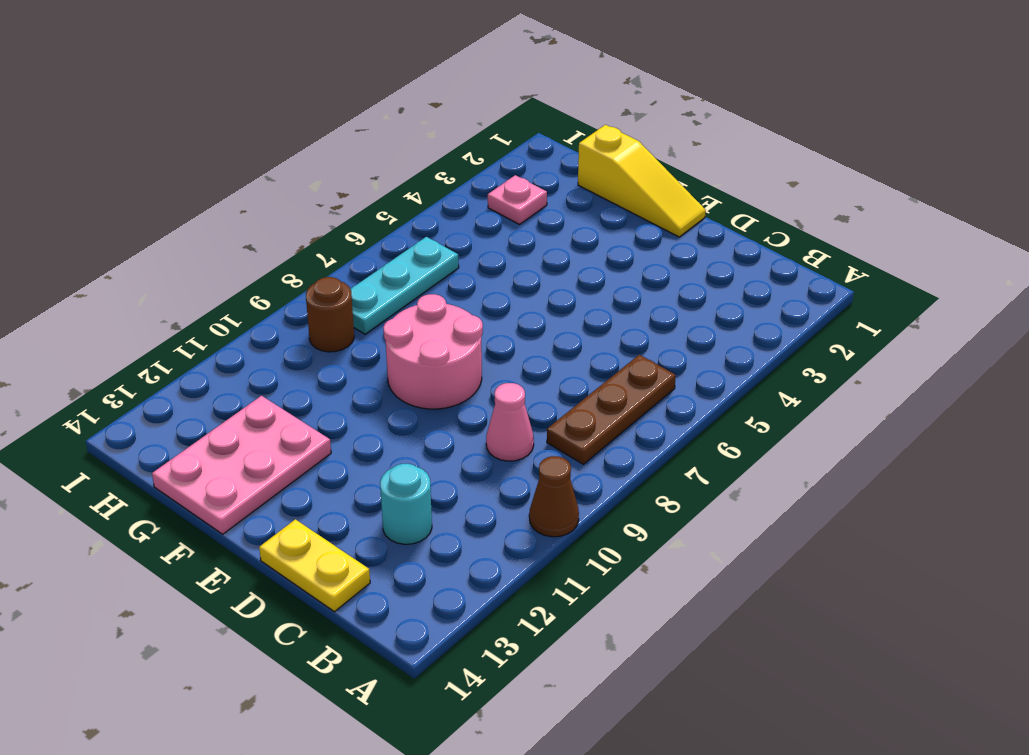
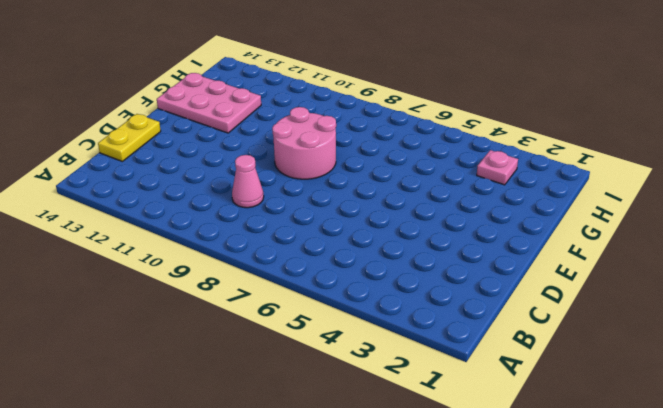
none -> brown cone A10 level 1
none -> brown plate B6:B8 level 1

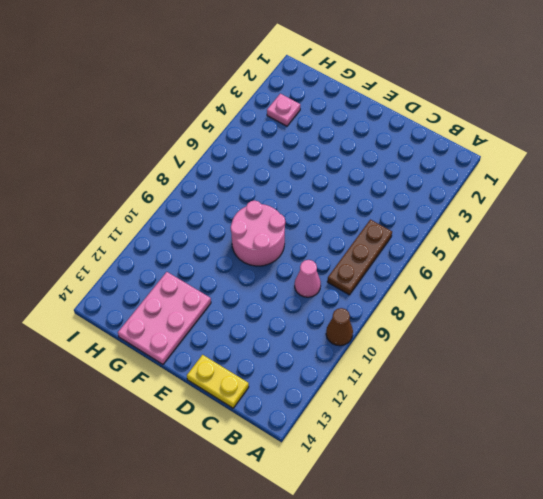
none -> cyan round brick C12 level 1
none -> yellow slope E1:G1 level 1 top G

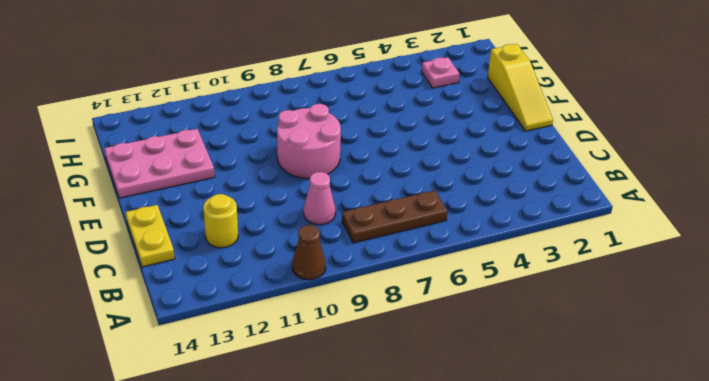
yellow round brick C12 level 1 -> cyan round brick C12 level 1
none -> cyan plate H6:H8 level 1
none -> brown round brick H9 level 1

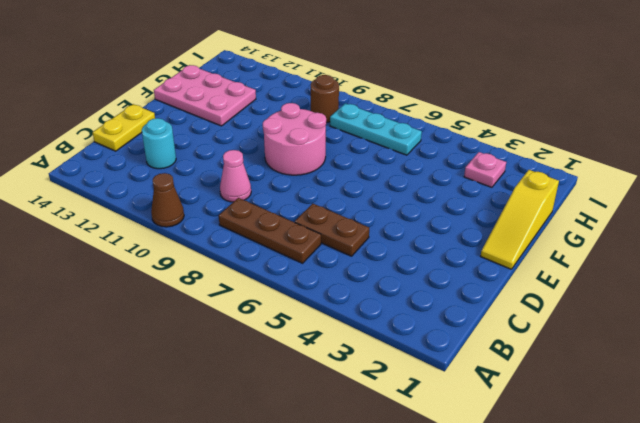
brown plate C5:C6 level 1 -> none

